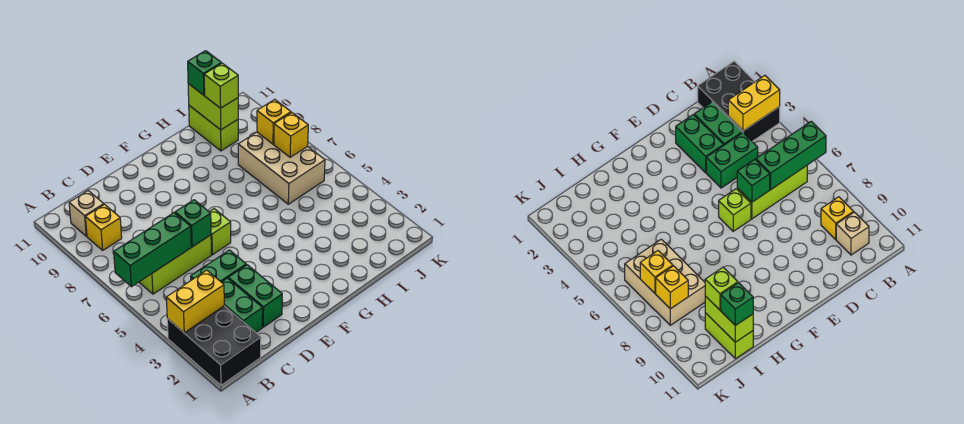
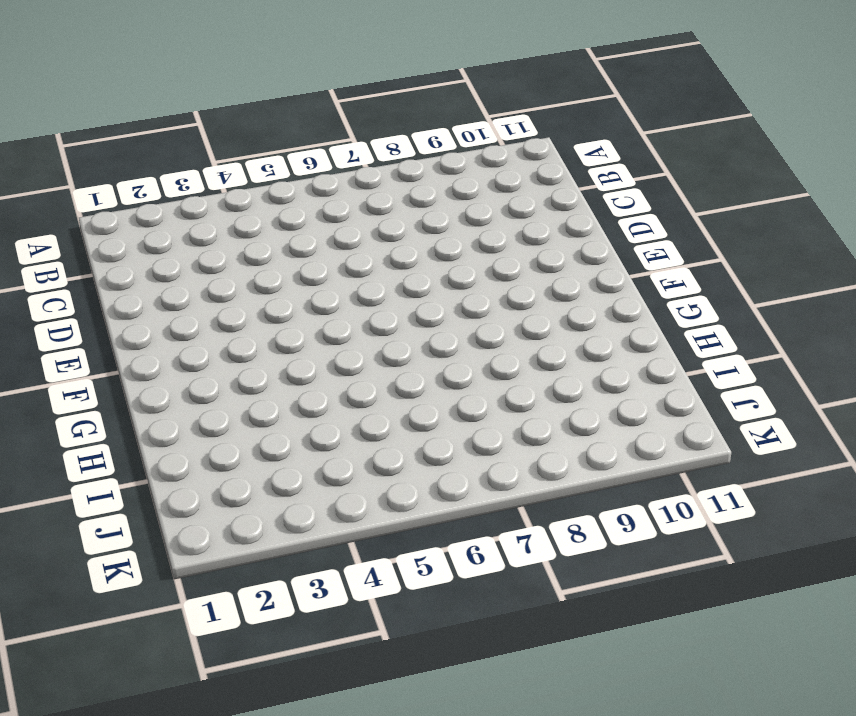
none -> black brick A1:B3 level 1
none -> lime brick B6:D6 level 1
none -> yellow brick B9 level 1

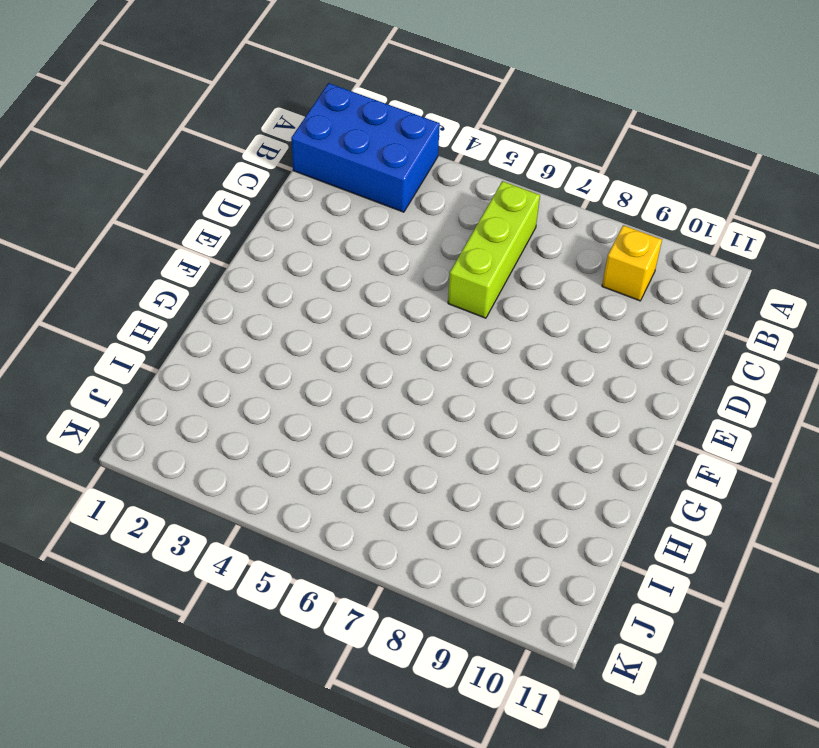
blue brick A1:B3 level 1 -> black brick A1:B3 level 1
none -> tan brick B10 level 1
none -> green brick C2:C3 level 1
none -> green brick C4:D4 level 1

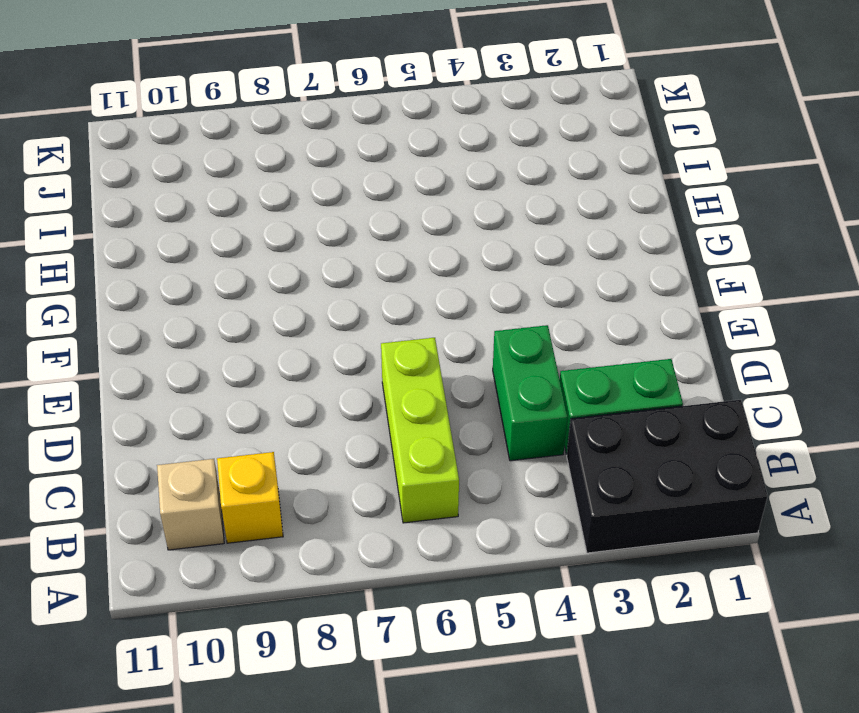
none -> green brick D2:D3 level 1
none -> lime brick E6 level 1
none -> tan brick I6:J8 level 1

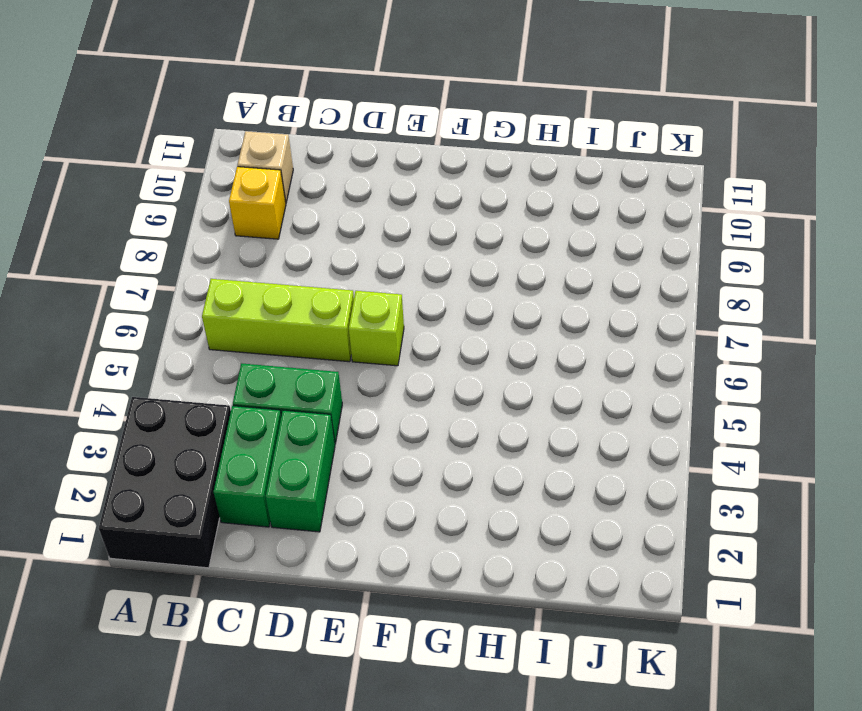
none -> tan brick I6:J8 level 1
none -> lime brick I10:I11 level 1
none -> yellow brick A3:B3 level 2

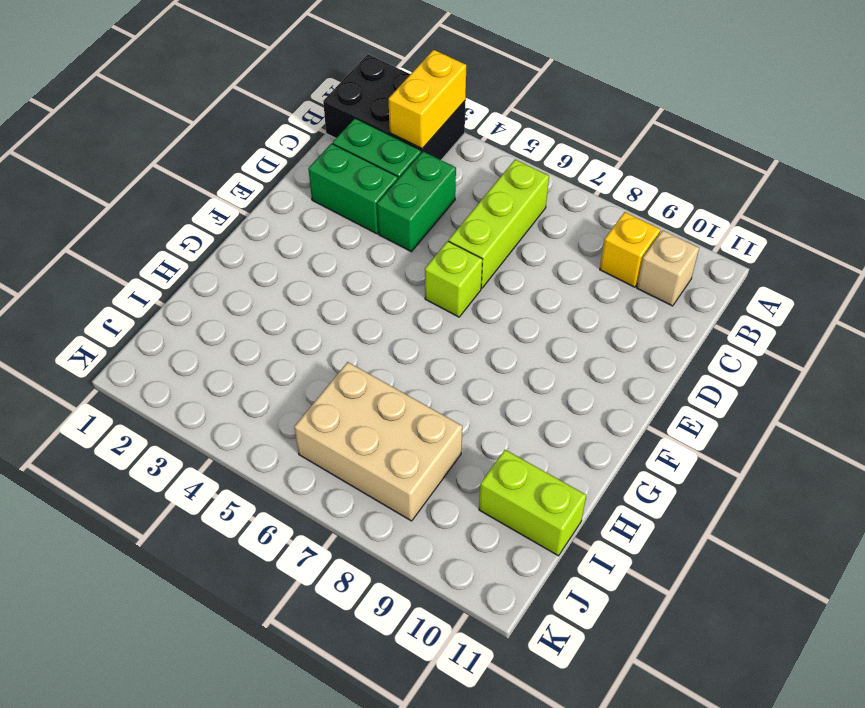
none -> green brick A6:C6 level 2
none -> green brick D6 level 2
none -> lime brick I10:I11 level 2

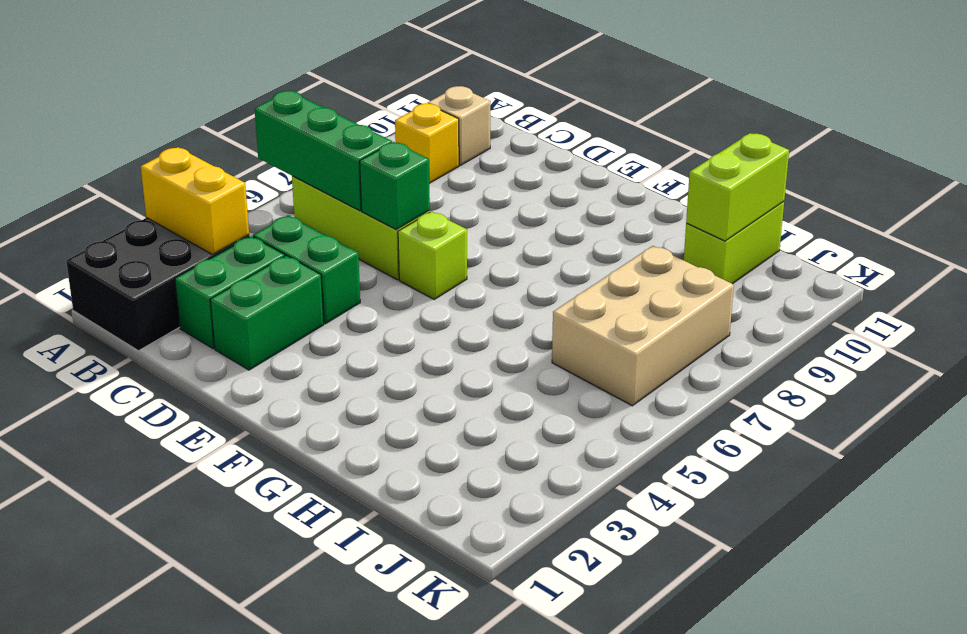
none -> yellow brick J7 level 2
none -> yellow brick J8 level 2
none -> lime brick I10 level 3

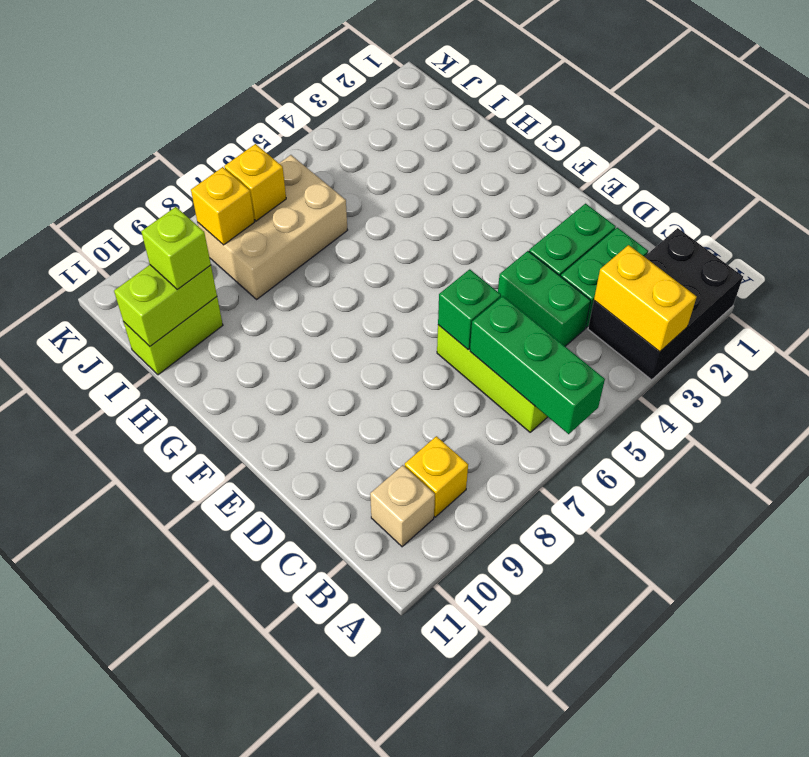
none -> lime brick E6 level 1
none -> green brick I11 level 3

